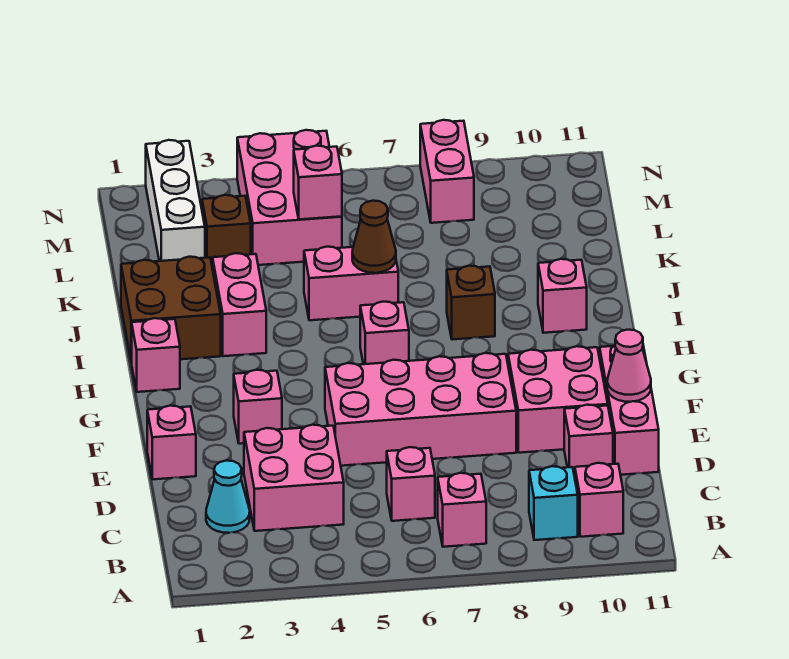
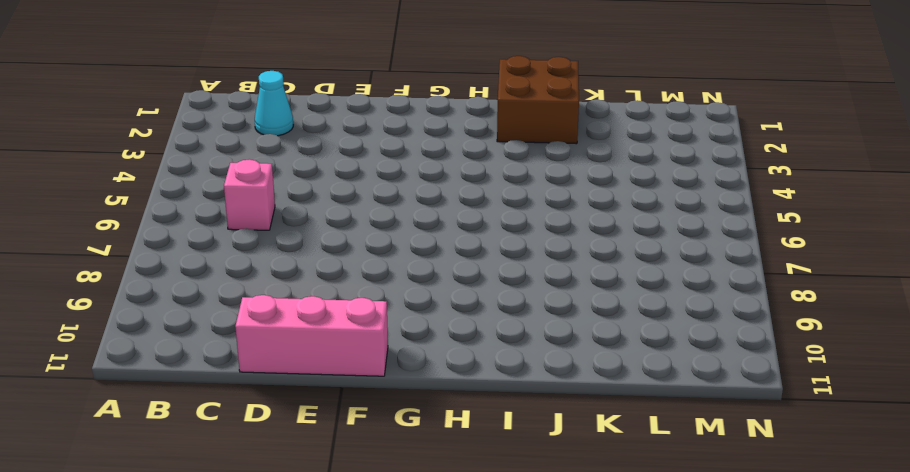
none -> pink brick B7 level 1
none -> cyan brick B9 level 1
none -> pink brick B10 level 1

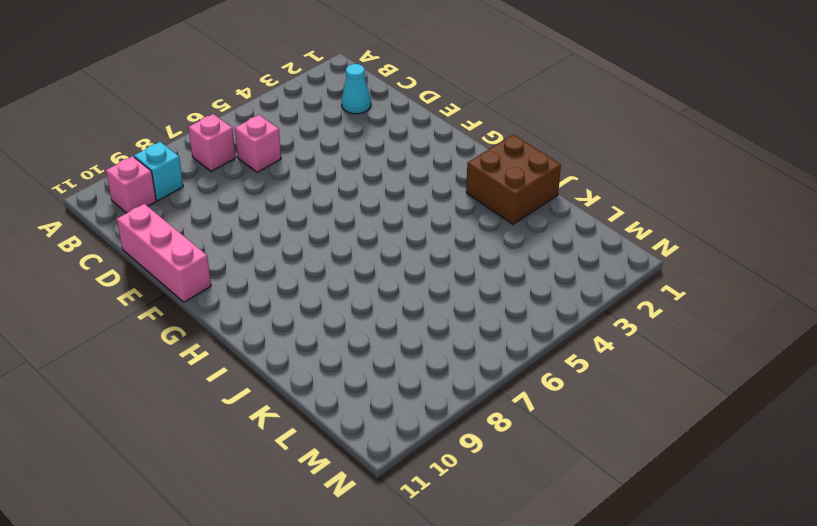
none -> pink brick C3:D4 level 1
none -> pink brick D10 level 1
none -> pink brick E1 level 1

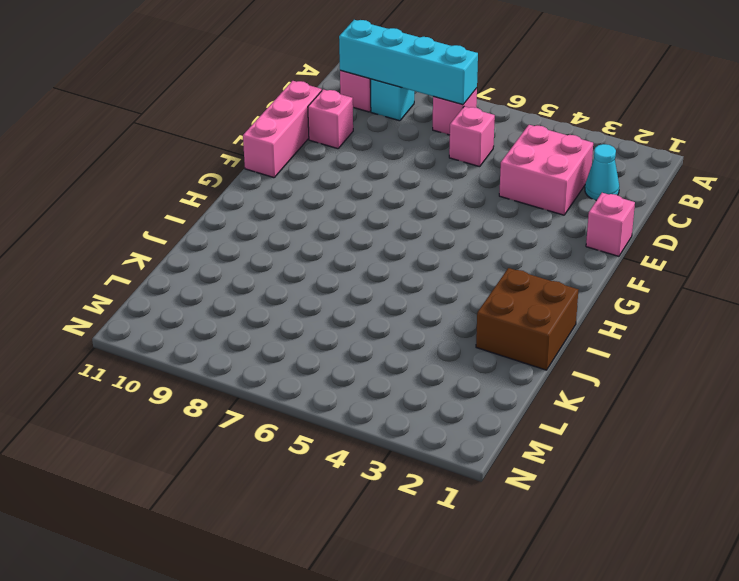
cyan brick B7:B10 level 2 -> none
none -> pink brick E5:F8 level 1
none -> pink brick E9:F10 level 1
none -> pink brick F3 level 1

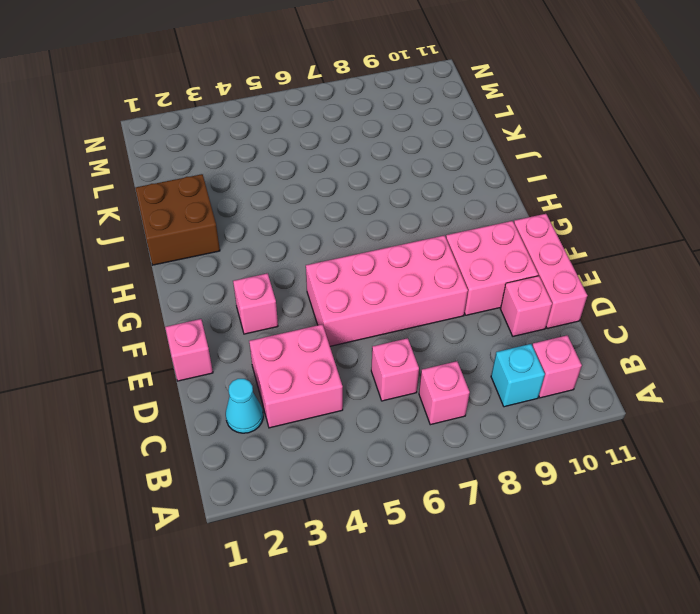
none -> pink brick H1 level 1
none -> pink brick H6 level 1
none -> pink brick I3:J3 level 1

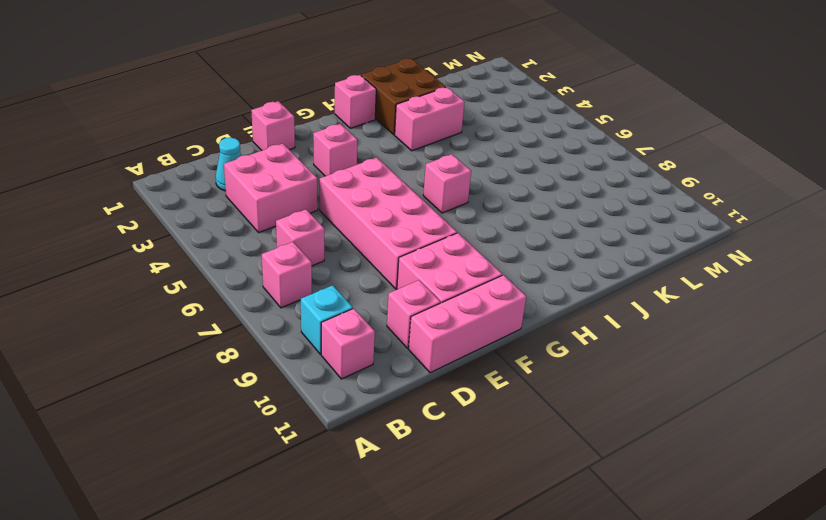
none -> brown brick I8 level 1
none -> pink brick I10 level 1
none -> pink brick J5:J6 level 1

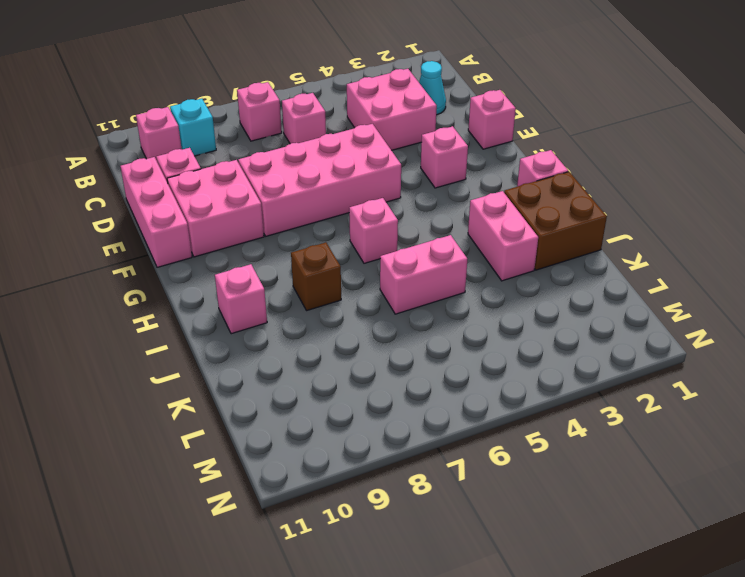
none -> white brick L2:N2 level 1
none -> brown brick L3 level 1
none -> pink brick L4:N5 level 1

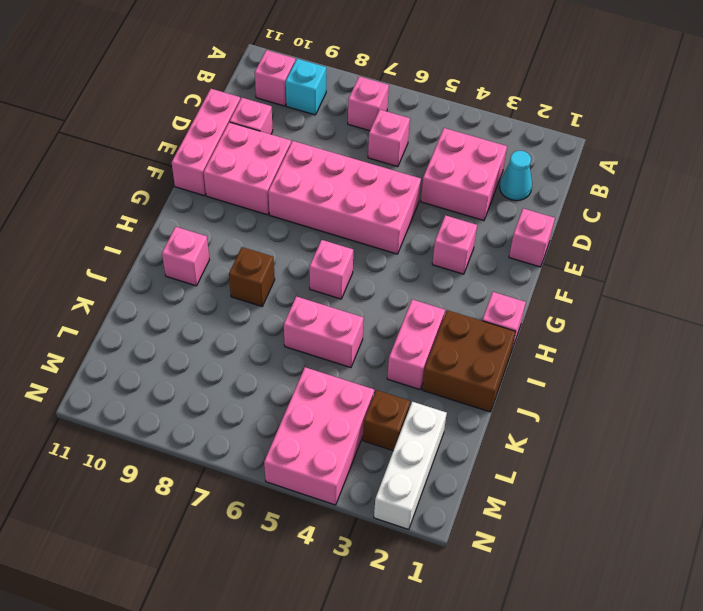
none -> pink brick M8:N8 level 1
none -> pink cone E11 level 2
none -> brown cone J6 level 2

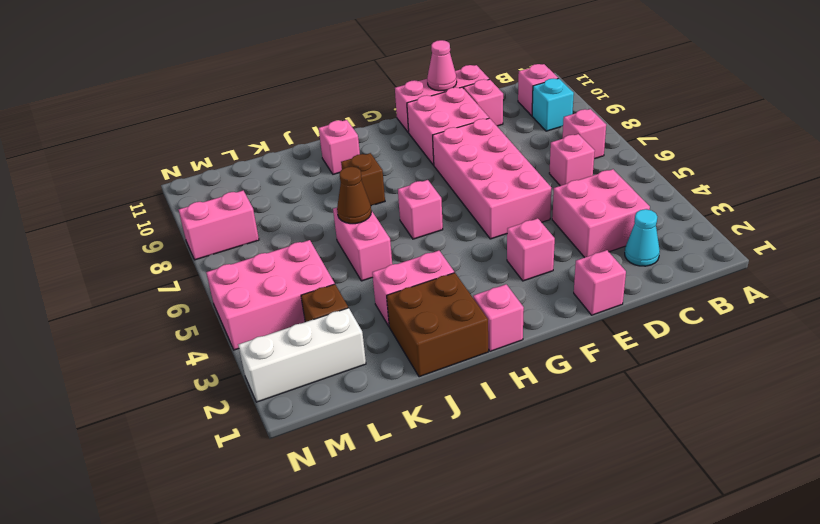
none -> pink brick L5 level 2

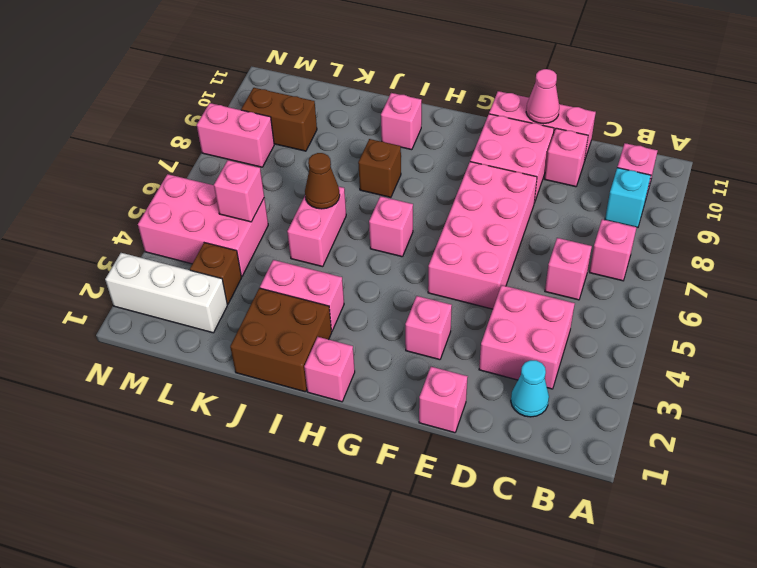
brown brick L9:M9 level 1 -> none

